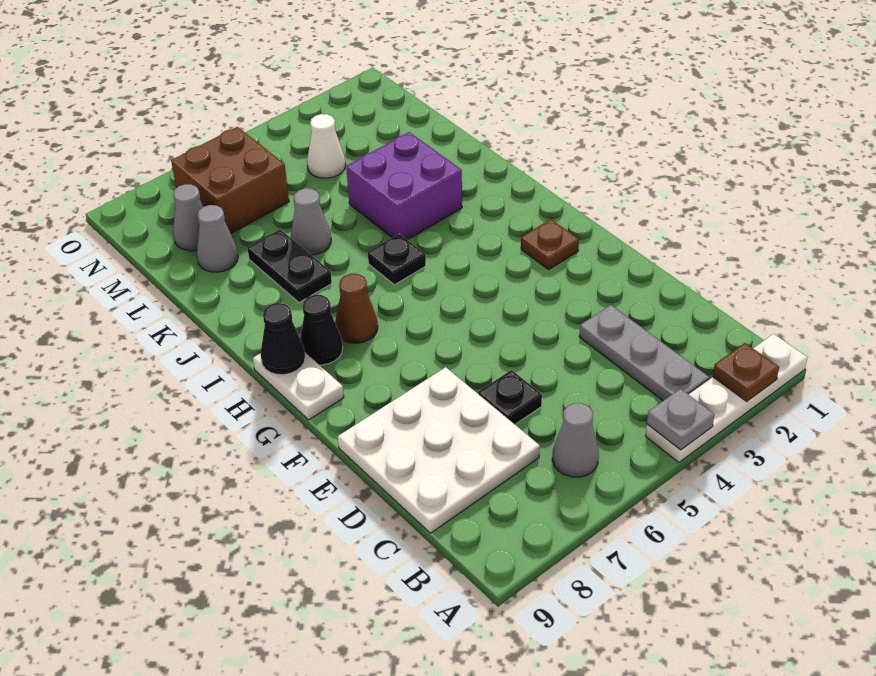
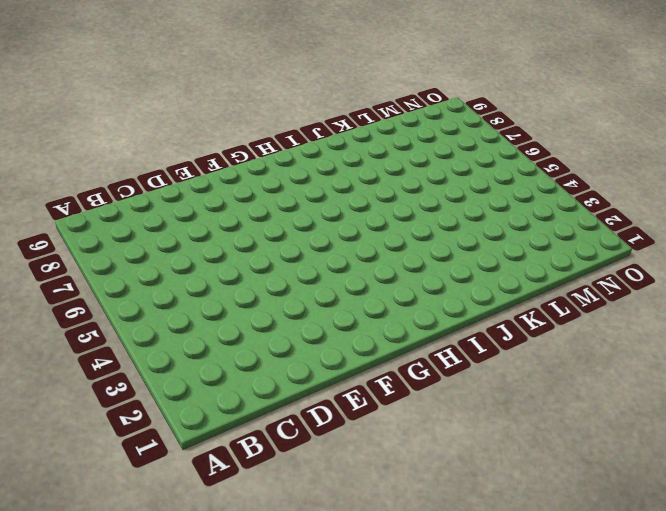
none -> white plate A1:A4 level 1
none -> grey plate B3:D3 level 1
none -> grey cone B6 level 1

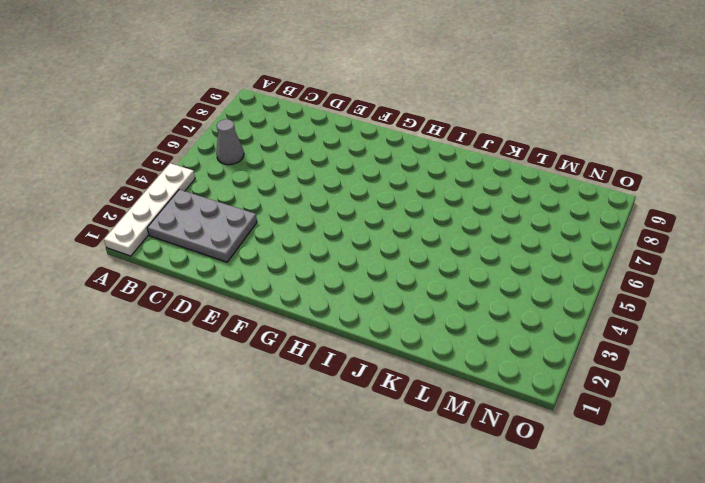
grey plate B2:D3 level 1 -> grey plate B3:D3 level 1
none -> white plate C7:E9 level 1
none -> black plate D6 level 1
none -> brown plate G2 level 1

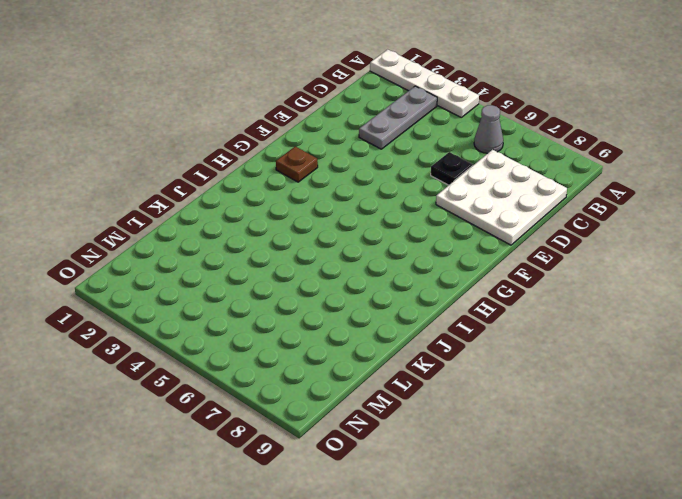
none -> white plate G9:H9 level 1
none -> brown cone H7 level 1
none -> black cone H8 level 1

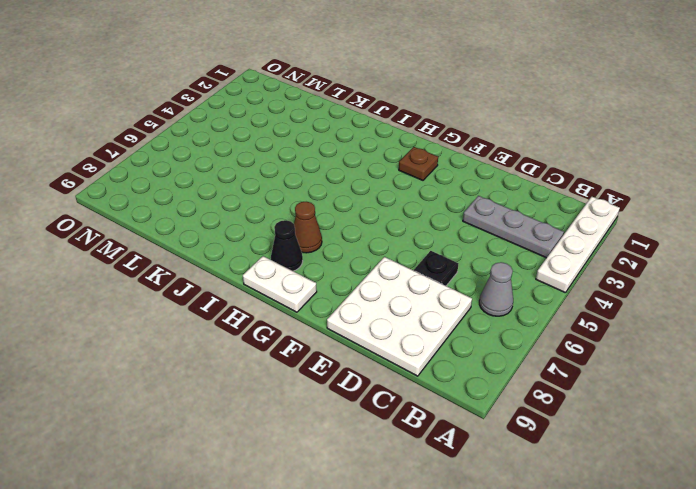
none -> black plate I5 level 1
none -> purple brick J3:K4 level 1
none -> black plate J7:K7 level 1

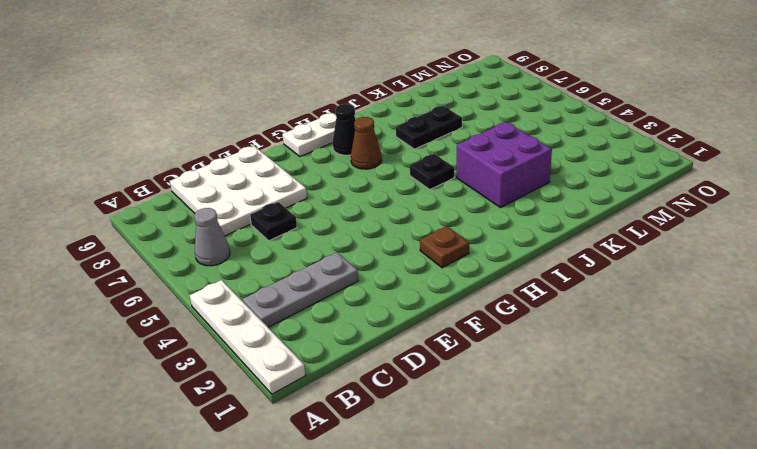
none -> grey cone K6 level 1
none -> grey cone L8 level 1
none -> white cone M4 level 1

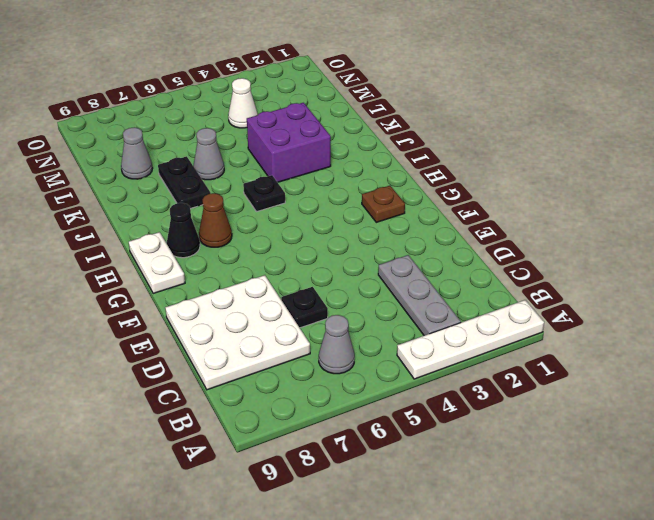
none -> brown brick M6:N7 level 1
none -> grey cone M8 level 1
none -> brown plate A2 level 2

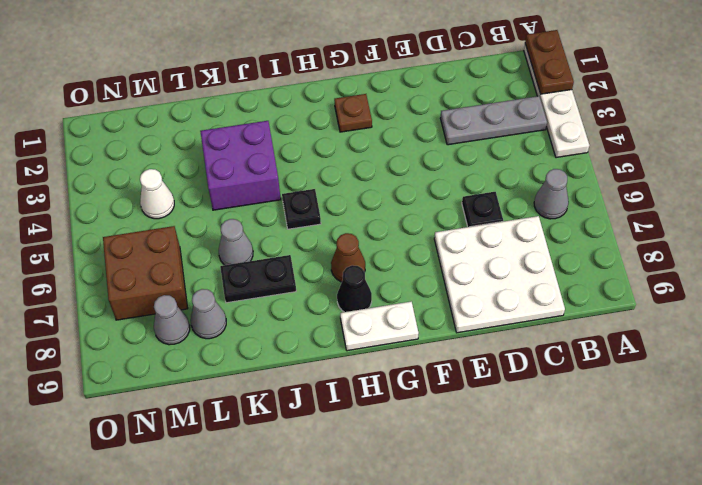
brown plate A1:A2 level 2 -> brown plate A2 level 2
none -> grey plate A4 level 2
none -> black cone H9 level 2

